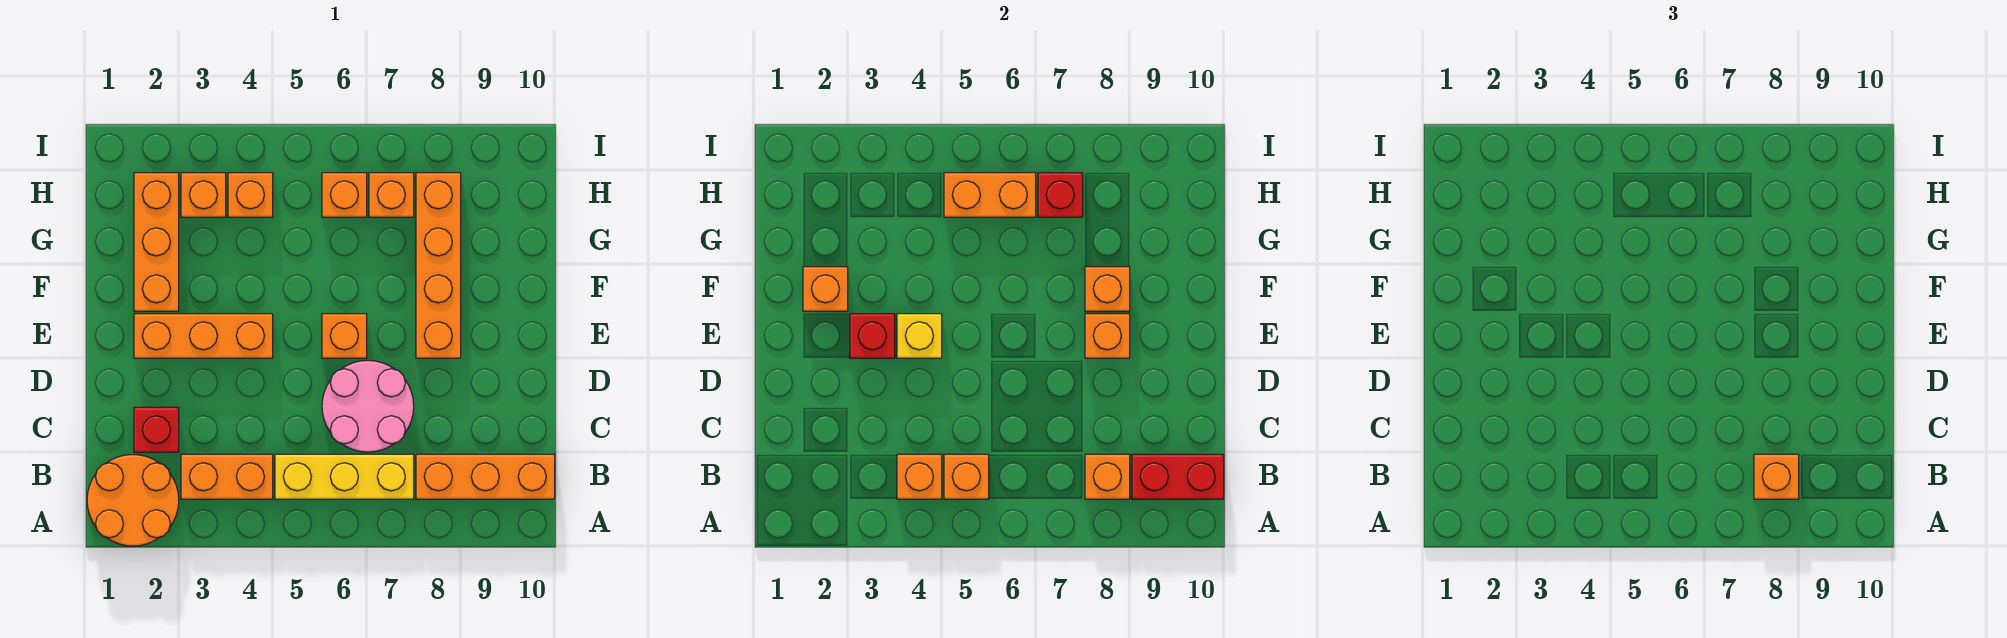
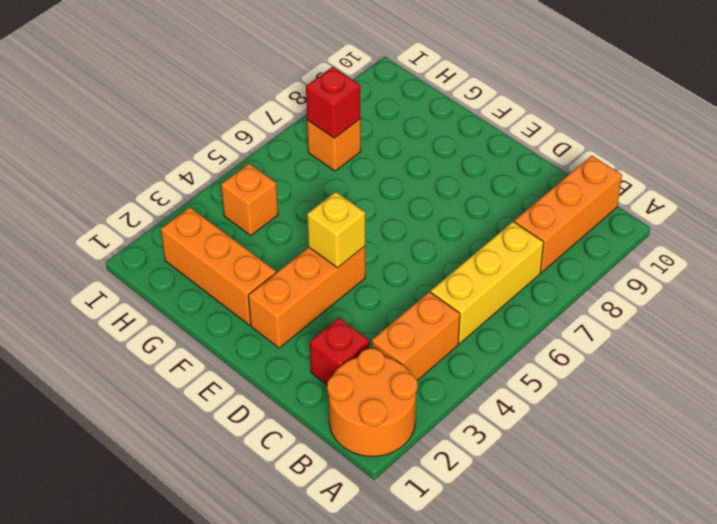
none -> pink round brick C6:D7 level 1
none -> orange brick E6 level 1
none -> orange brick E8:H8 level 1

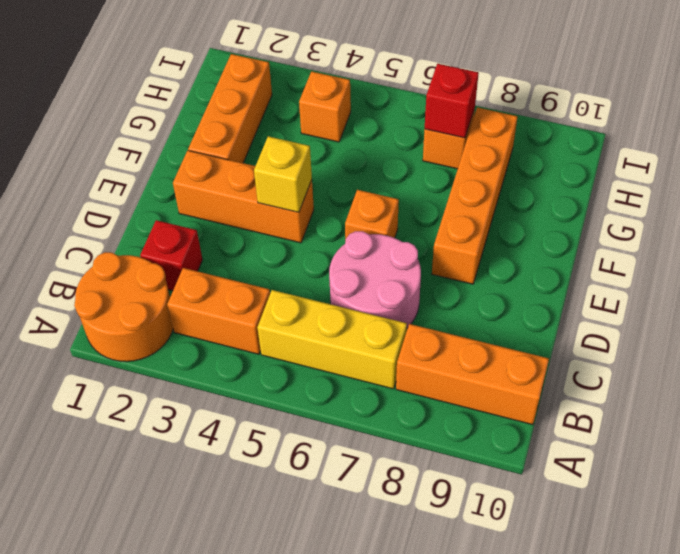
none -> orange brick H3 level 1
none -> orange brick H6 level 1
none -> orange brick B4 level 2

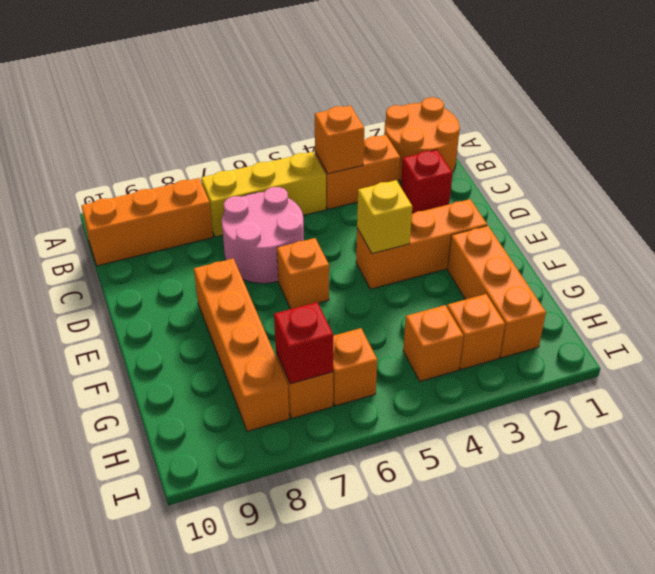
none -> orange brick B5 level 2
none -> orange brick B8 level 2
none -> red brick B9:B10 level 2

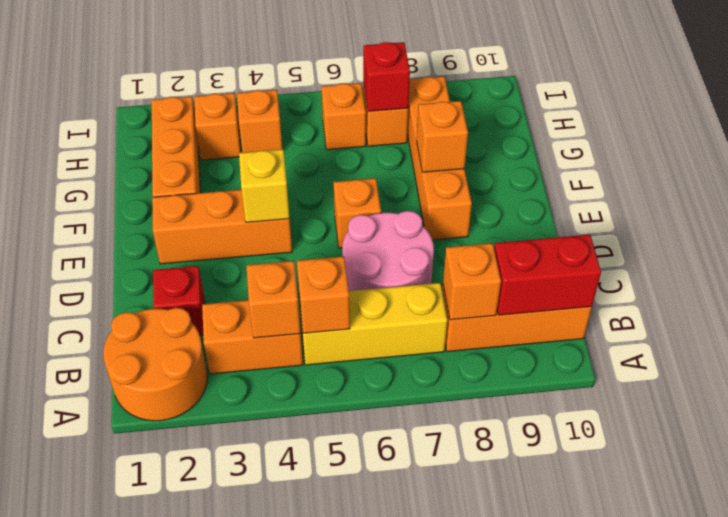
none -> red brick E3 level 2
none -> orange brick E8 level 2
none -> orange brick F2 level 2

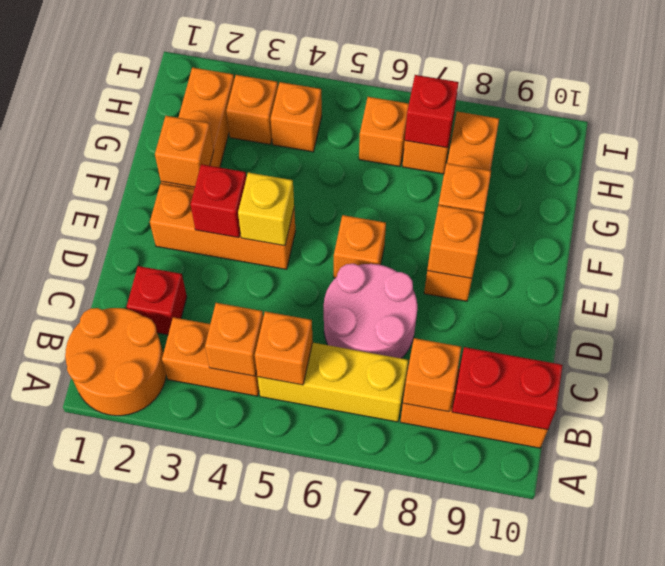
none -> orange brick H5:H6 level 2
none -> orange brick B8 level 3

